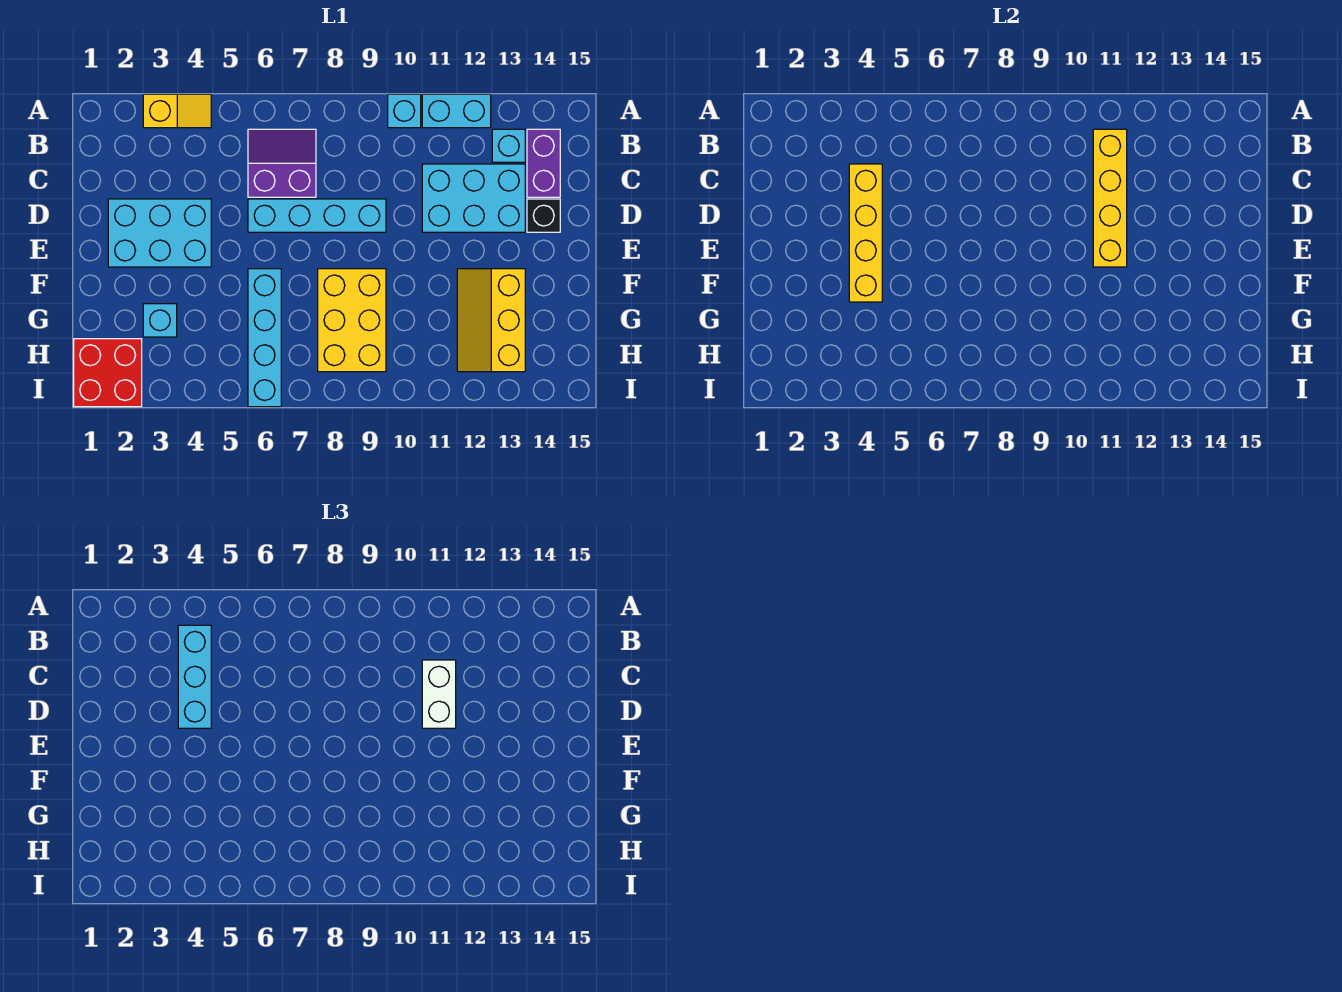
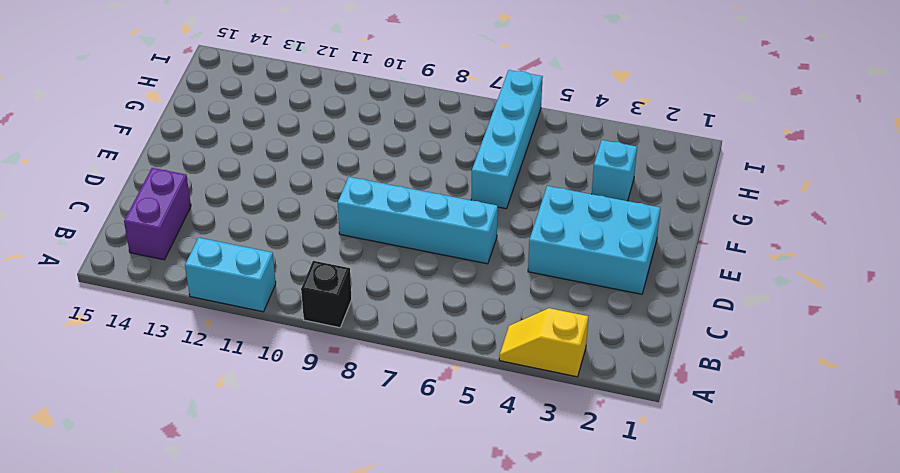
black brick A9 level 1 -> black brick D14 level 1
none -> cyan brick A10 level 1
none -> purple slope B6:C7 level 1 top C
none -> cyan brick B13 level 1

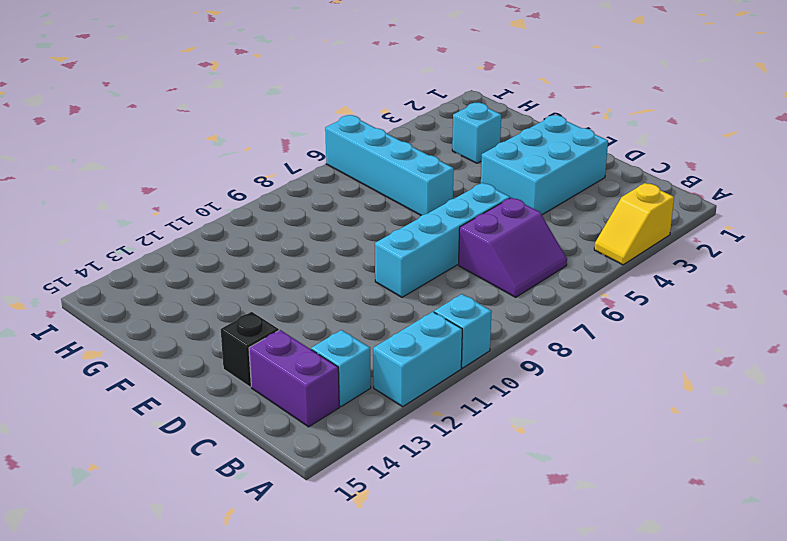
none -> cyan brick C11:D13 level 1
none -> yellow brick F8:H9 level 1
none -> yellow slope F12:H13 level 1 top 13

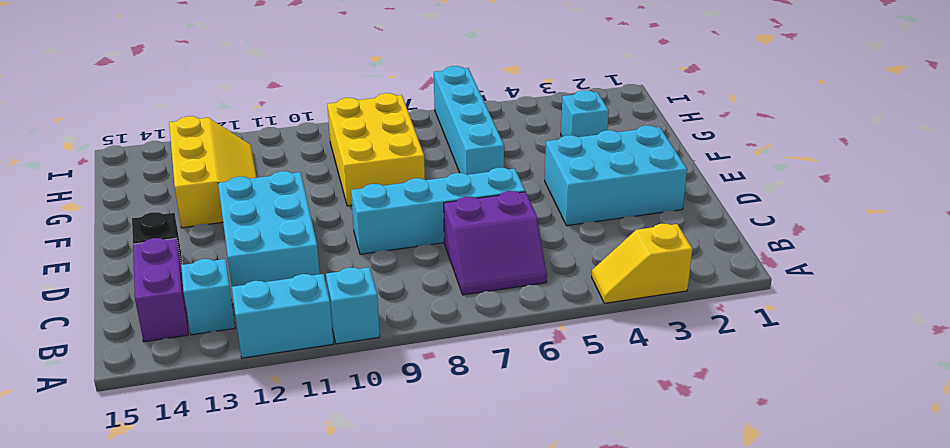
cyan brick C11:E12 level 1 -> cyan brick C11:D13 level 1
none -> red brick H1:I2 level 1
none -> yellow brick B11:E11 level 2
none -> yellow brick C4:F4 level 2

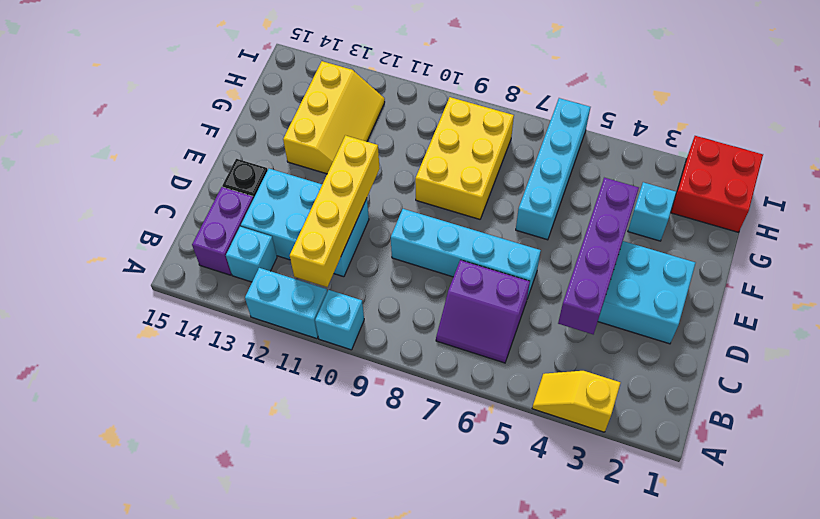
purple brick C4:F4 level 2 -> yellow brick C4:F4 level 2
none -> cyan brick B4:D4 level 3
none -> white brick C11:D11 level 3

